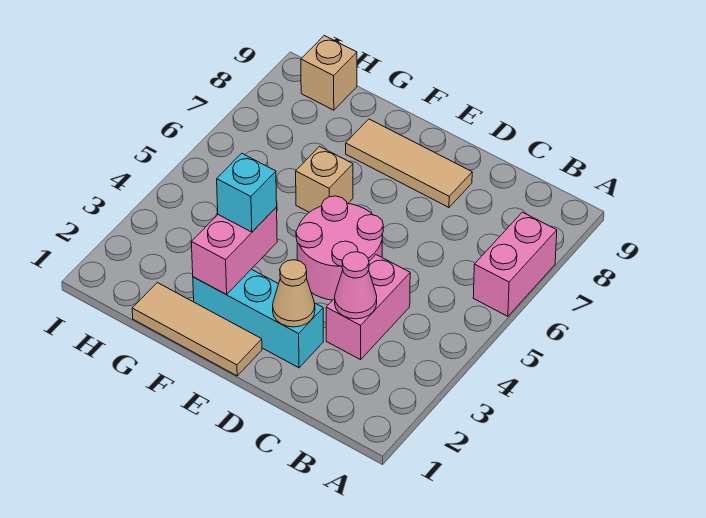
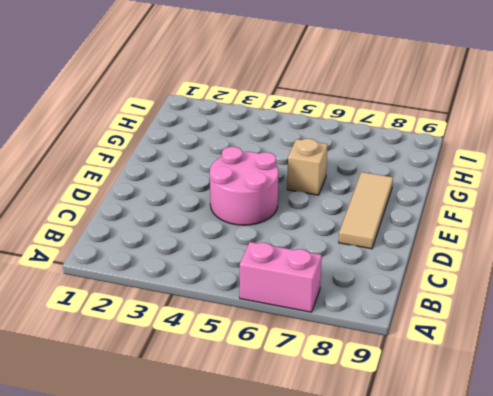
none -> pink brick C3:C4 level 1
none -> cyan brick D2:F2 level 1
none -> tan tile E1:G1 level 1

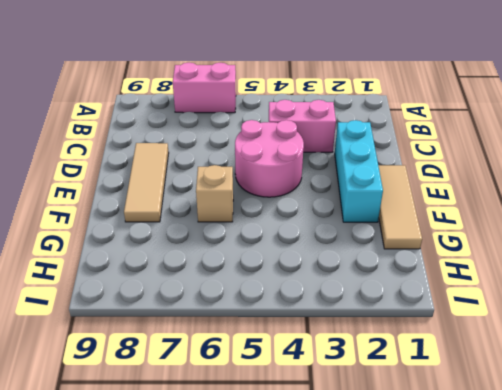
none -> tan brick H9 level 1
none -> pink cone C3 level 2
none -> tan cone D2 level 2

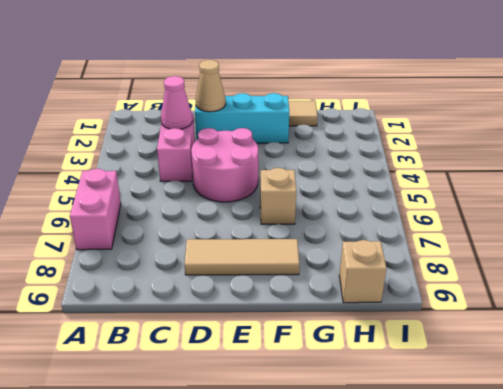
none -> pink brick F2:F3 level 2
none -> cyan brick F3 level 3

